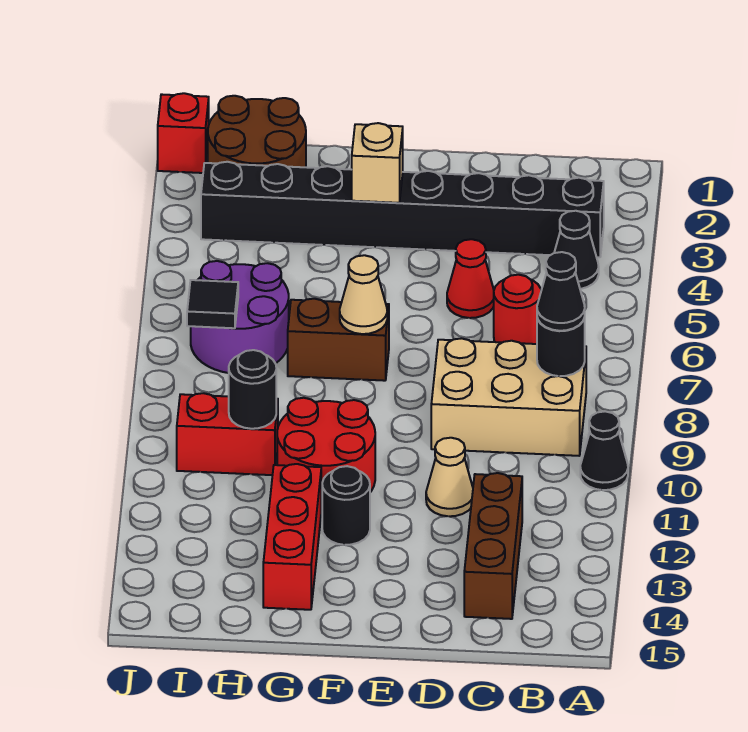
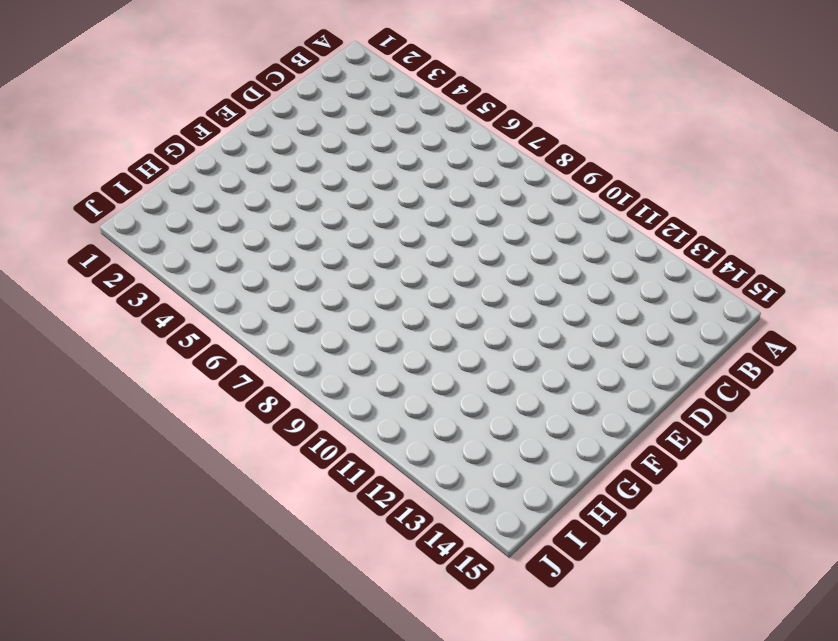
none -> black cone A10 level 1
none -> black brick B3:I3 level 1
none -> black cone B4 level 1

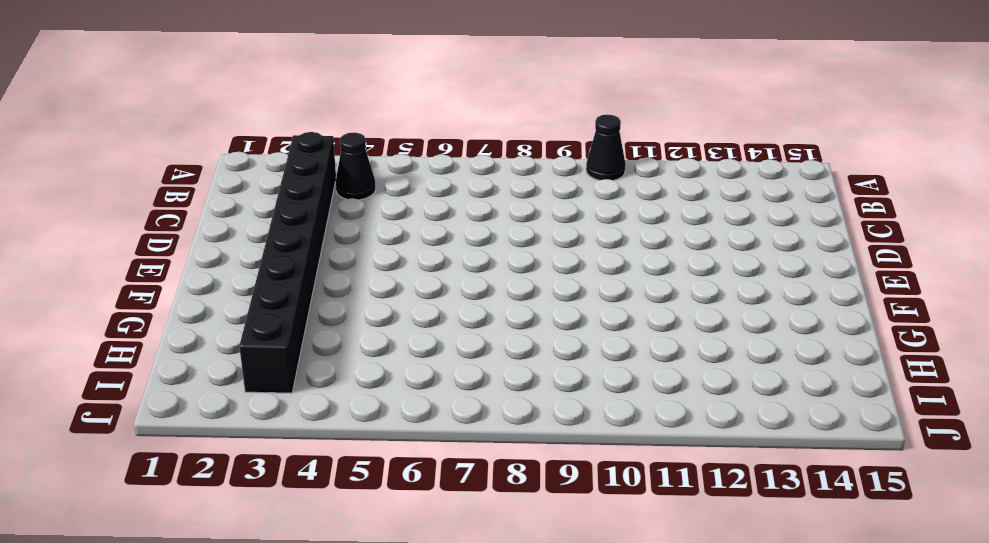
none -> tan brick B8:D9 level 1
none -> red round brick C6 level 1
none -> brown brick C12:C14 level 1

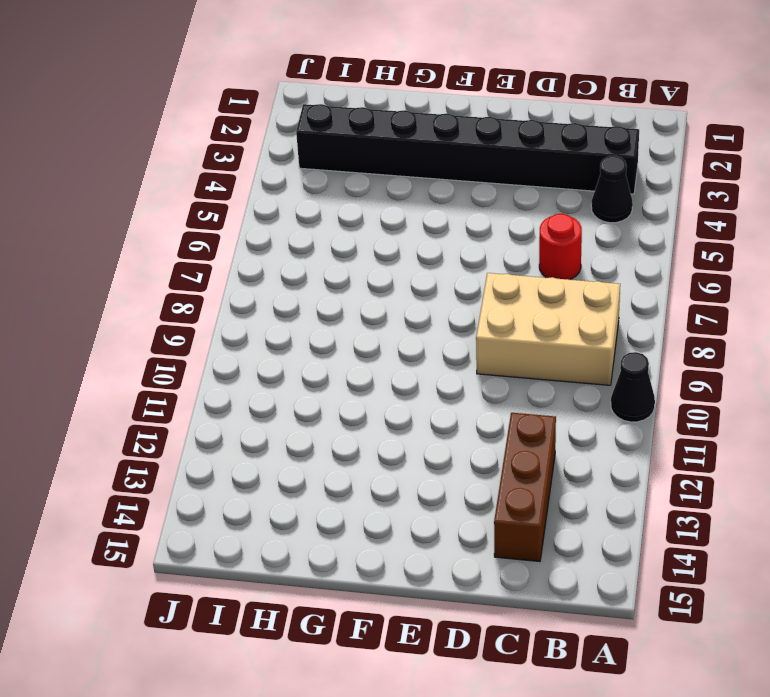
none -> red cone D5 level 1
none -> tan cone D11 level 1
none -> brown brick F7:G7 level 1

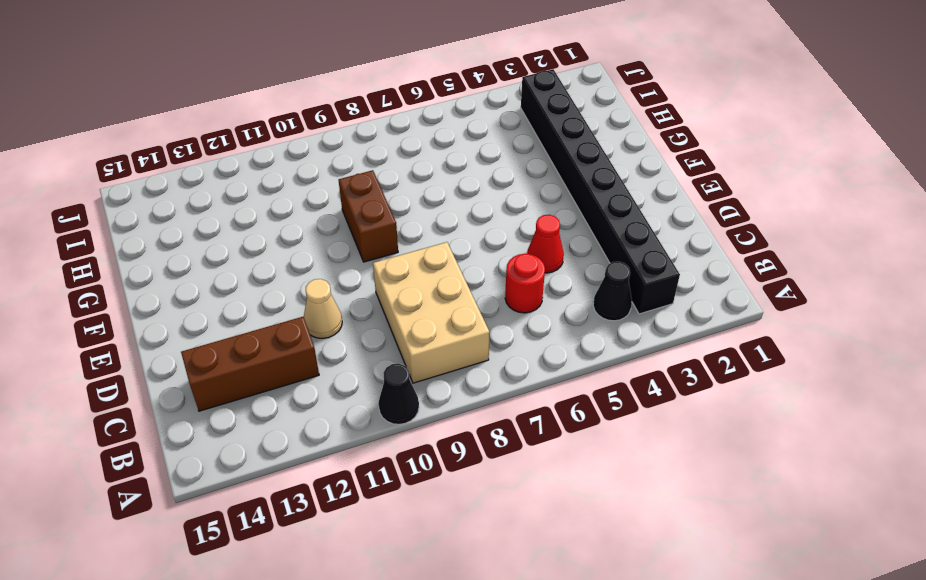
brown brick F9:G9 level 1 -> brown brick F7:G7 level 1
none -> red round brick F10:G11 level 1
none -> black round brick F12 level 1
none -> red brick G12:G14 level 1

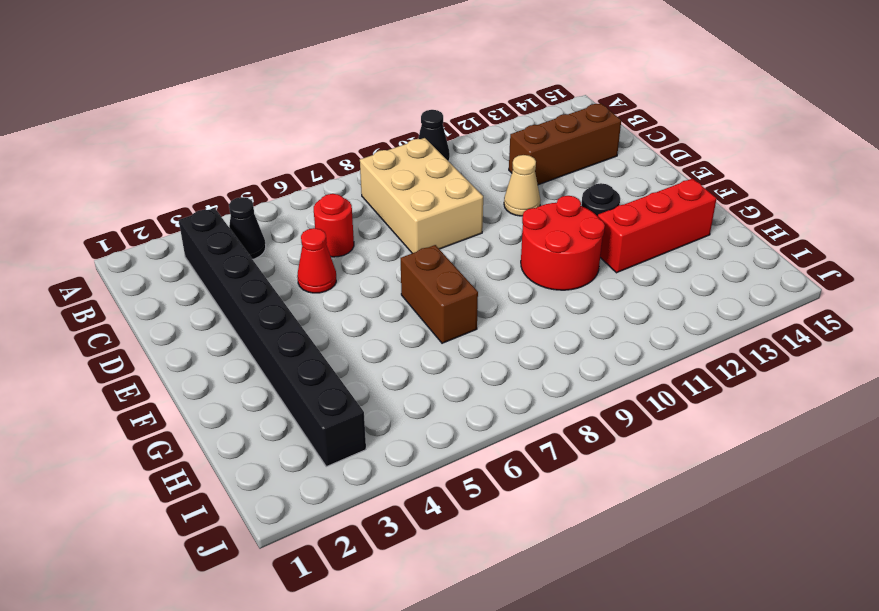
none -> brown round brick H1:I2 level 1
none -> purple round brick H6:I7 level 1
none -> red brick H10:I10 level 1

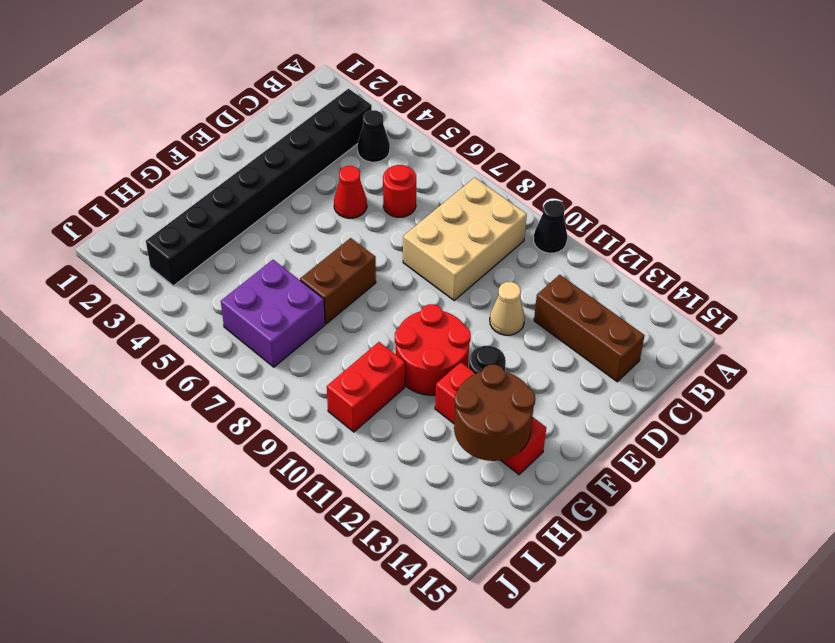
brown round brick G13:H14 level 2 -> brown round brick H1:I2 level 1
purple brick H6:I7 level 1 -> purple round brick H6:I7 level 1
none -> red brick J1 level 1
none -> black round brick B8 level 2
none -> tan brick F3 level 2

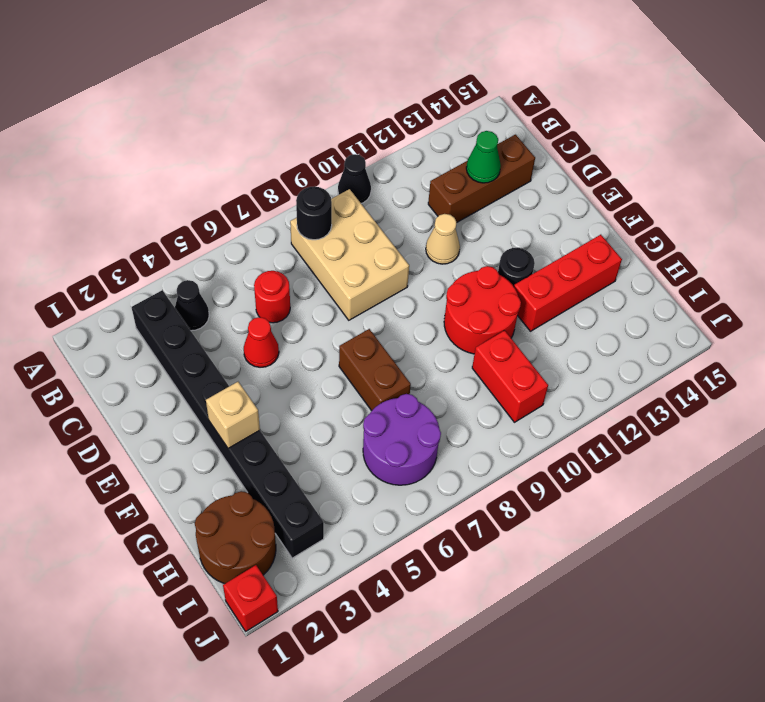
green cone C13 level 2 -> none
none -> tan cone F7 level 2
none -> black round brick H10 level 2
none -> black tile I7 level 2

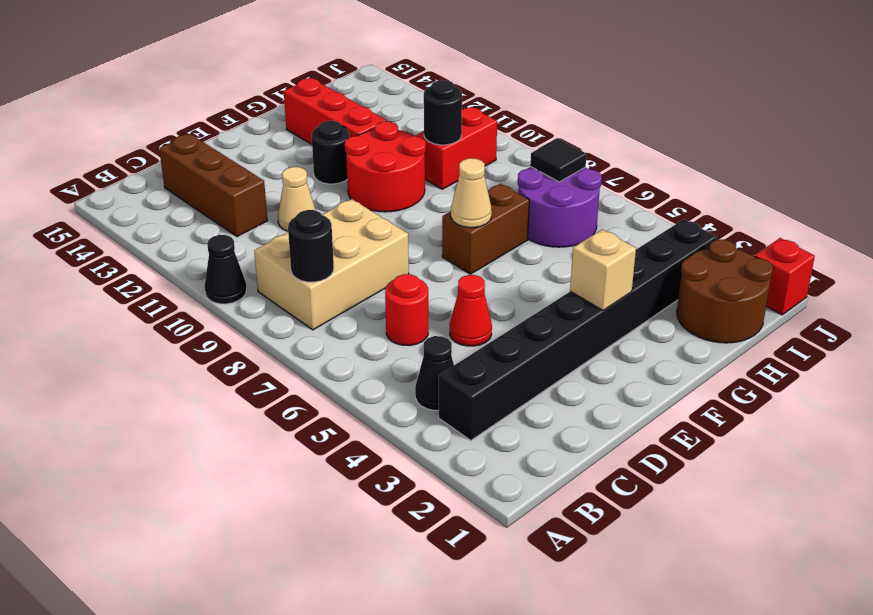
none -> black cone B8 level 3

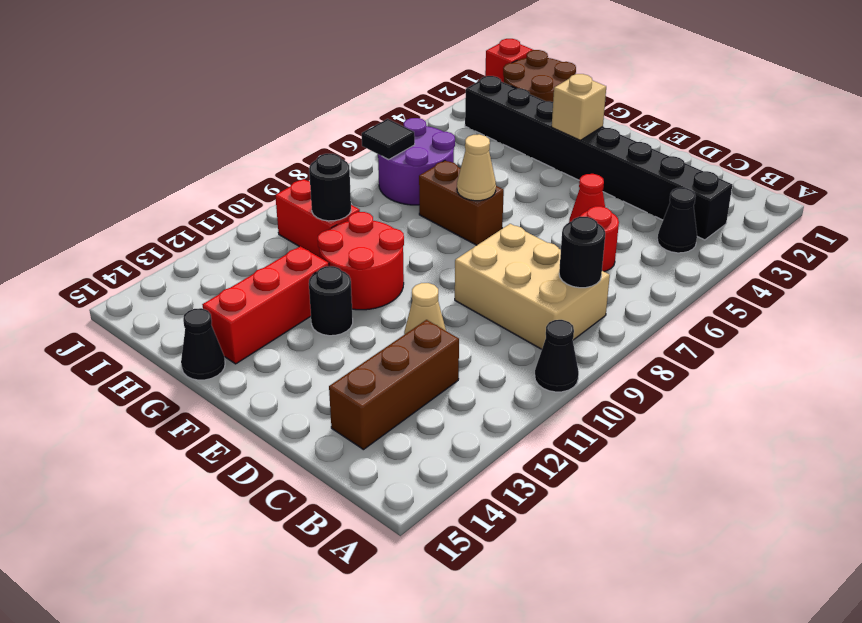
black cone G15 level 1 -> black cone B8 level 3

